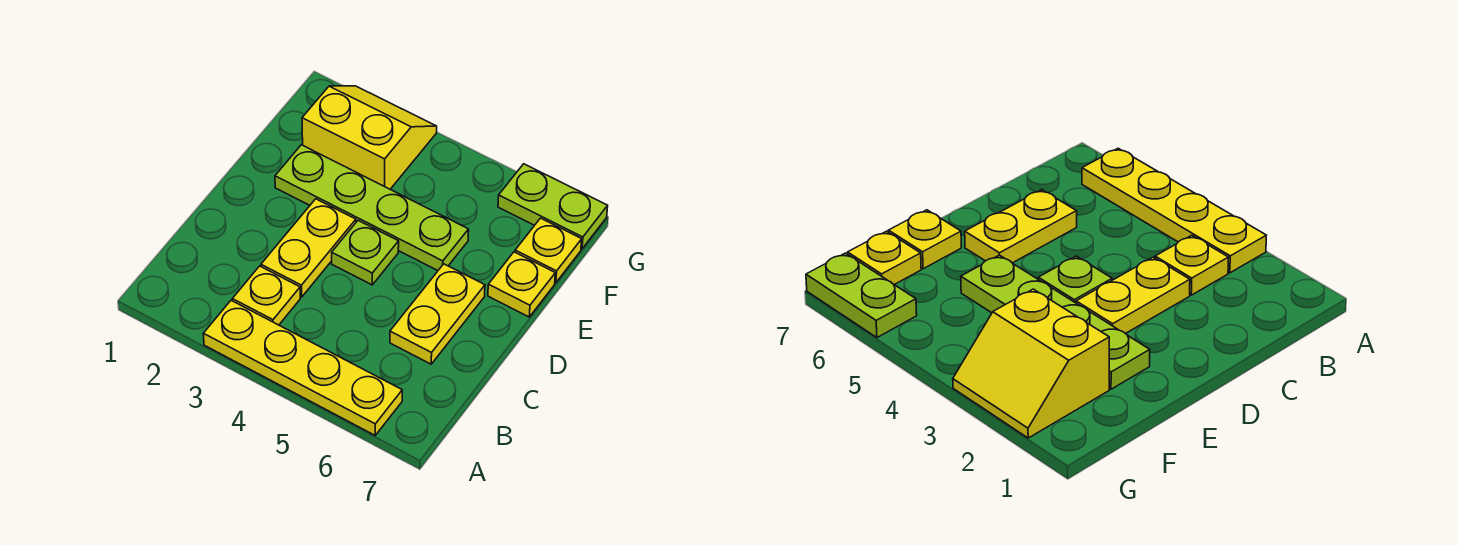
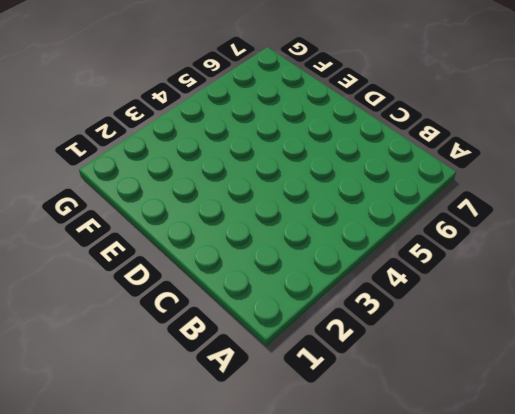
none -> yellow plate A3:A6 level 1
none -> yellow plate B3 level 1

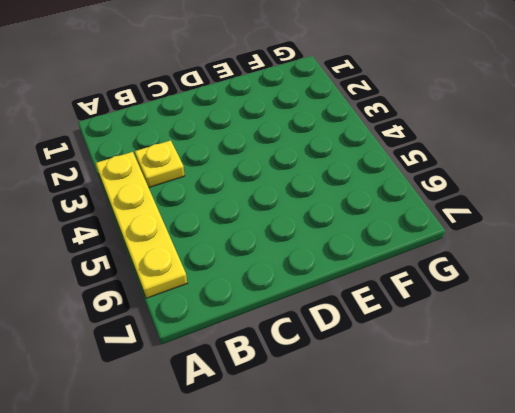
none -> yellow plate C3:D3 level 1
none -> yellow plate C6:D6 level 1

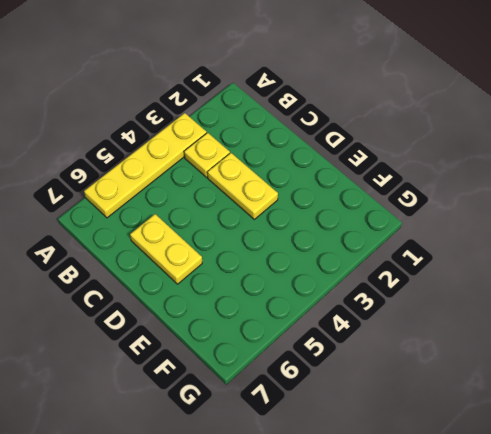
none -> lime plate D4 level 1
none -> lime plate E2:E5 level 1

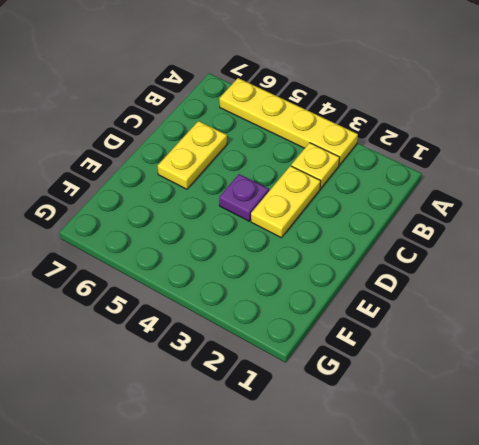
purple plate D4 level 1 -> lime plate D4 level 1
none -> lime plate E2:E5 level 1
none -> yellow plate E7 level 1

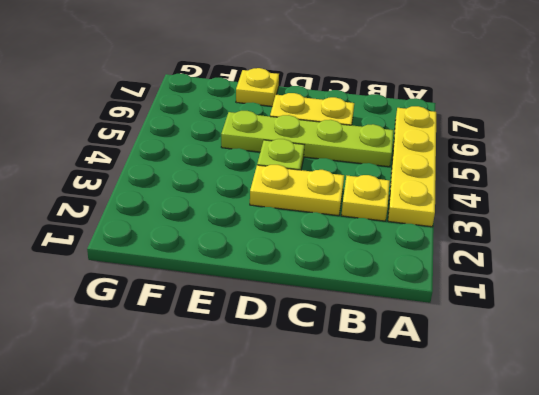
lime plate B5:E5 level 1 -> lime plate E2:E5 level 1
none -> yellow slope F2:G3 level 1 top F
none -> yellow plate F7 level 1

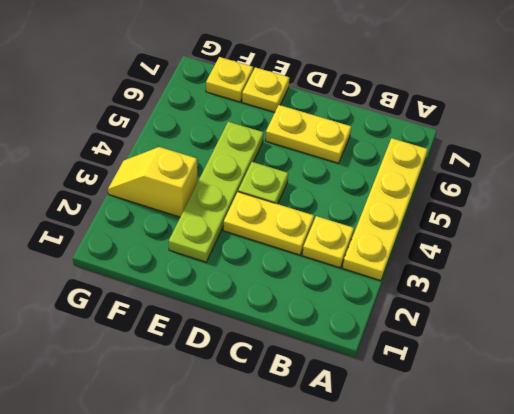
yellow slope F3:G3 level 1 top F -> yellow slope F2:G3 level 1 top F
none -> lime plate G6:G7 level 1

